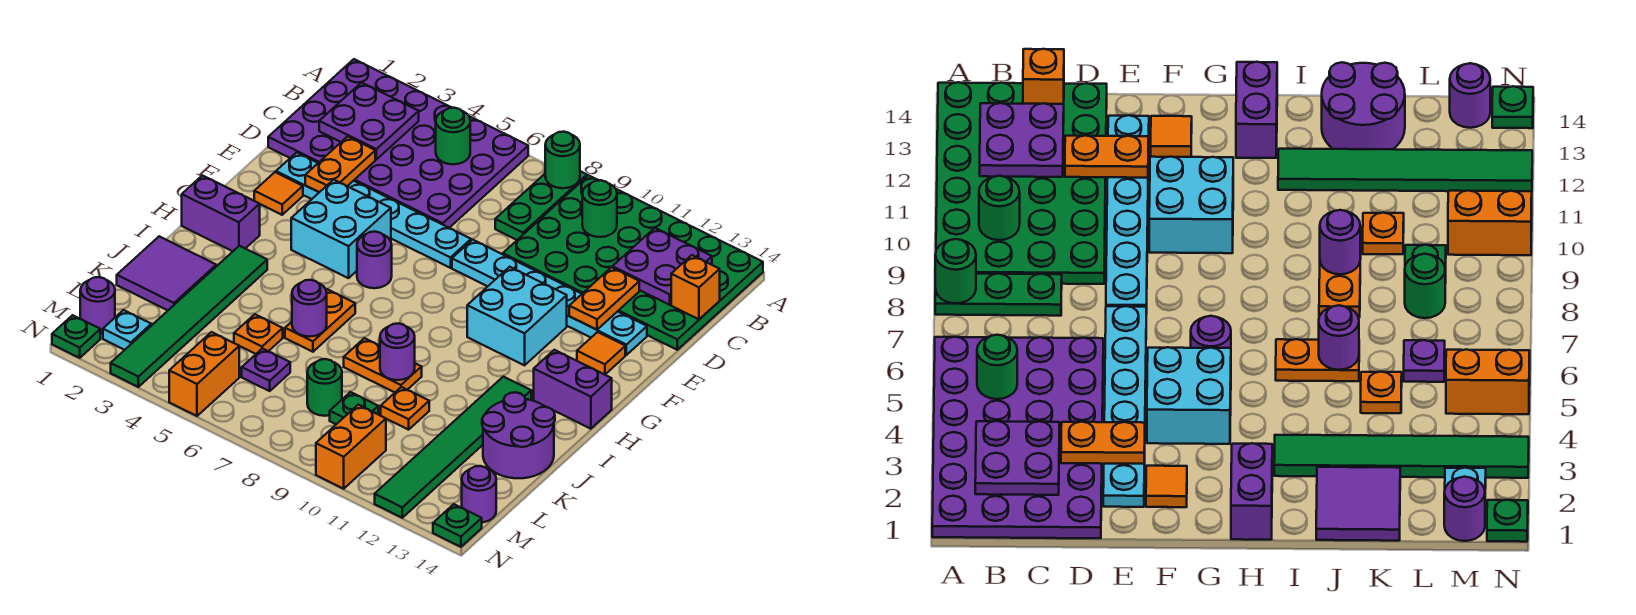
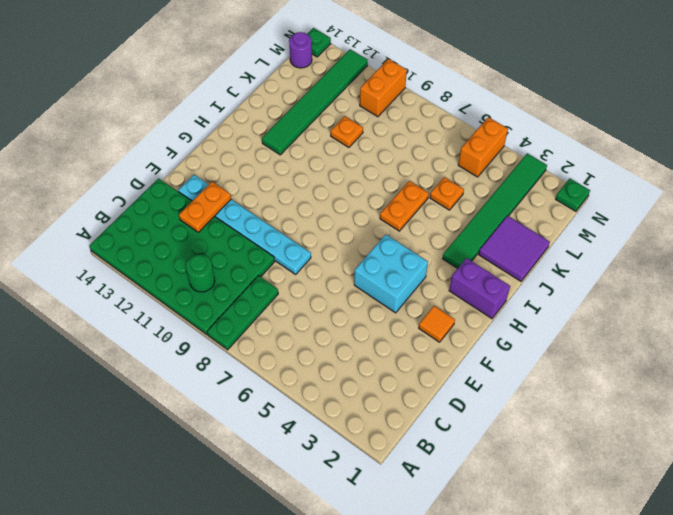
none -> purple plate A1:D6 level 1
none -> cyan plate E2:E7 level 1
none -> cyan brick F10:G11 level 1
none -> orange tile F13 level 1

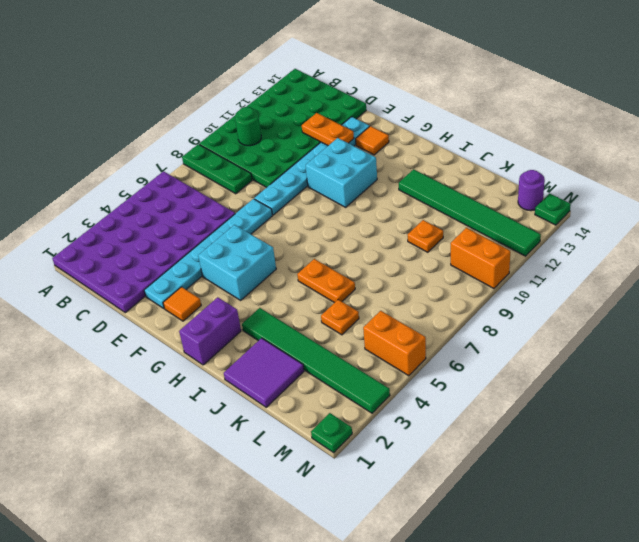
none -> purple round brick G6 level 1
none -> purple brick H13:H14 level 1
none -> orange plate J8:J9 level 1
none -> purple round brick J13:K14 level 1

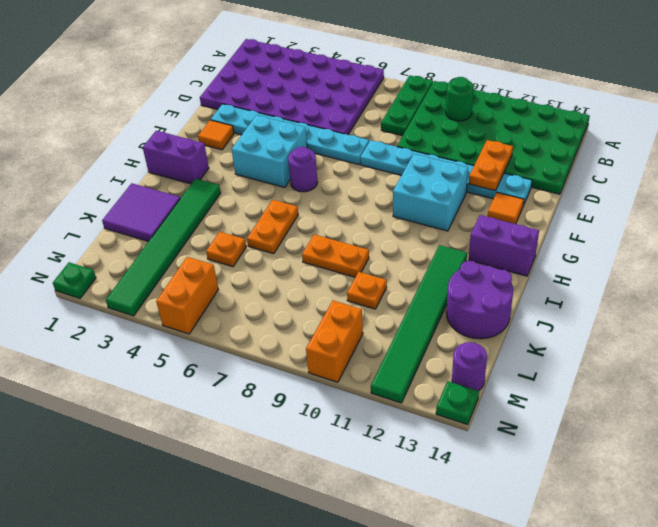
none -> purple plate L6 level 1
none -> green round brick L8 level 1
none -> green plate L9 level 1
none -> purple round brick M1 level 1

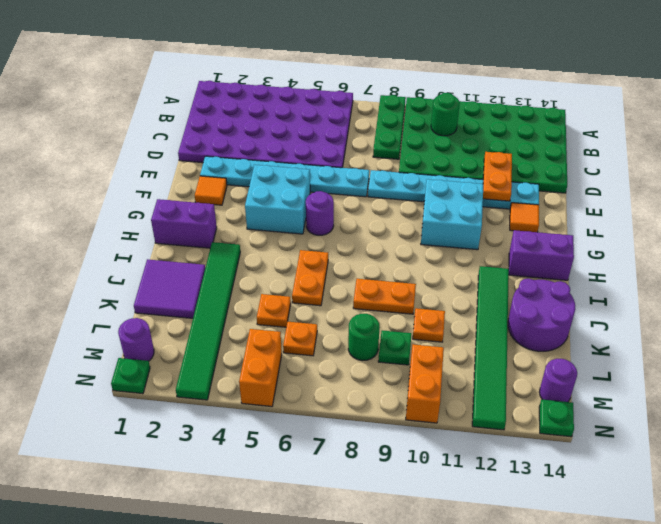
orange plate L6 level 1 -> purple plate L6 level 1
none -> cyan plate M2 level 1
none -> green round brick A8 level 2
none -> purple plate B2:C3 level 2
none -> green round brick B5 level 2

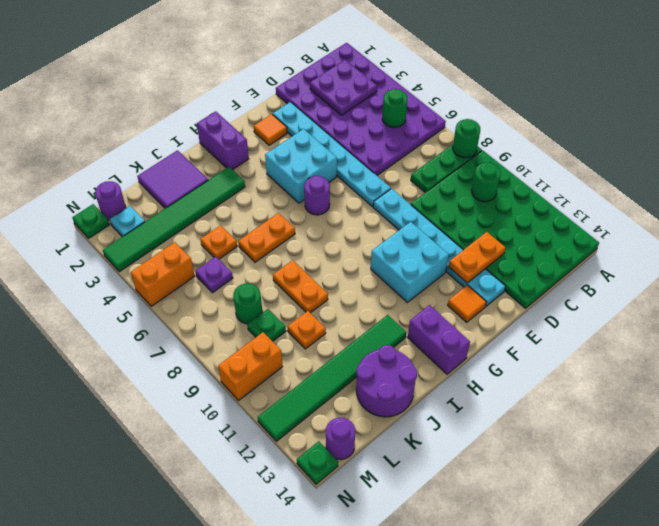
none -> purple plate B12:C13 level 2
none -> orange brick C14 level 2
none -> orange plate D3:E3 level 2
none -> purple round brick J6 level 2

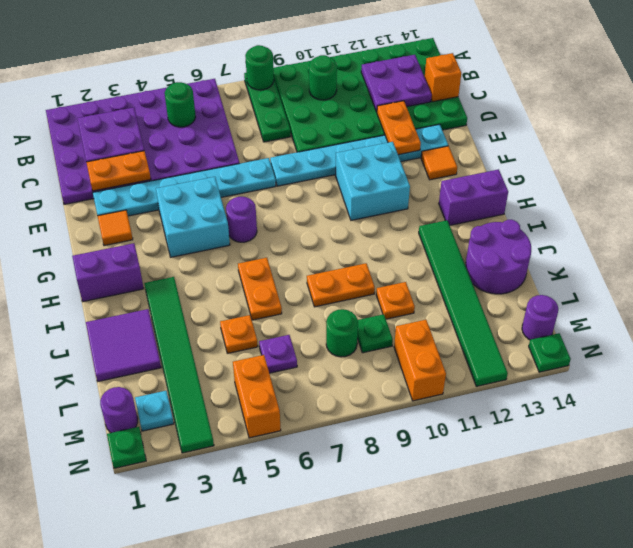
orange plate D2:D3 level 2 -> orange plate D3:E3 level 2
none -> purple round brick J6 level 2
none -> purple round brick J9 level 2

